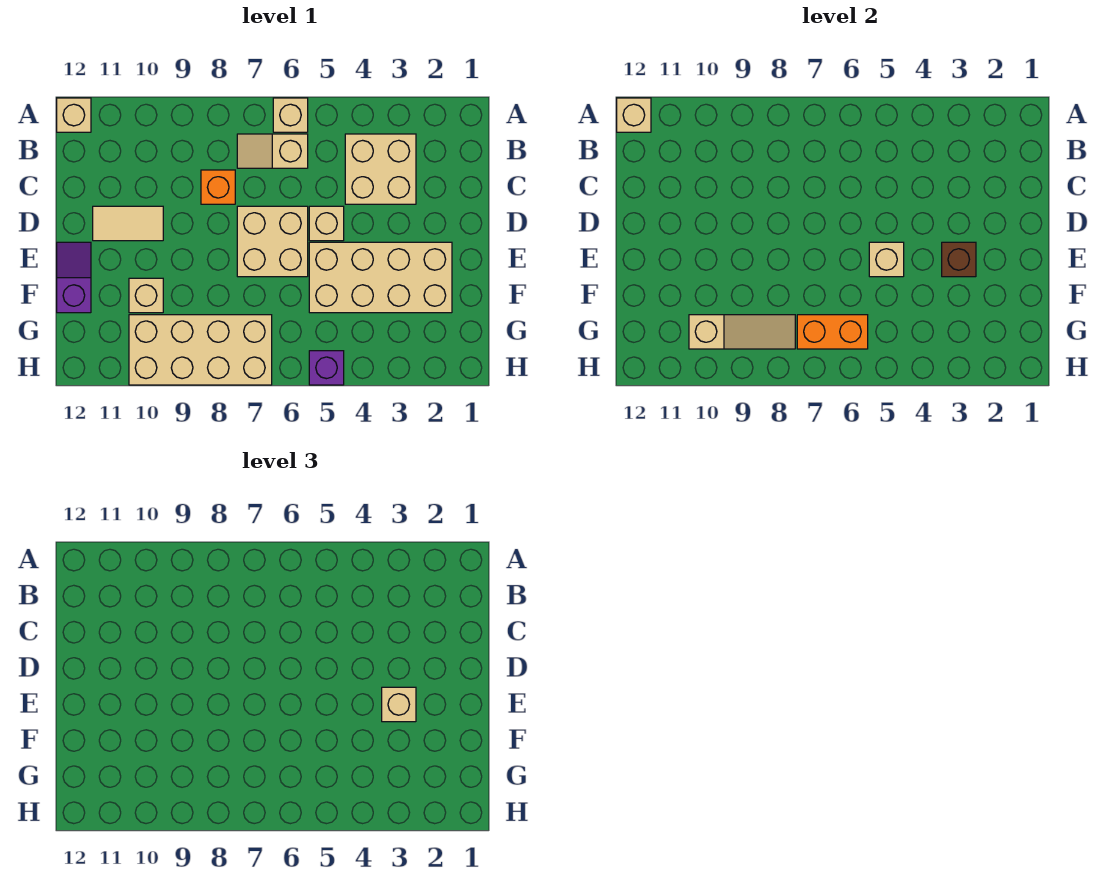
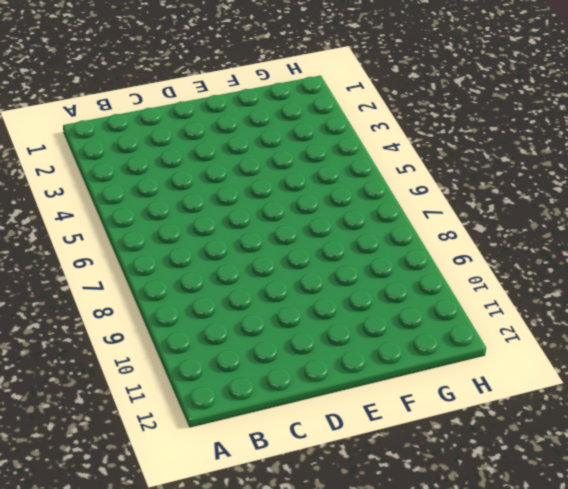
none -> tan brick A6 level 1
none -> tan brick A12 level 1
none -> tan brick B3:C4 level 1

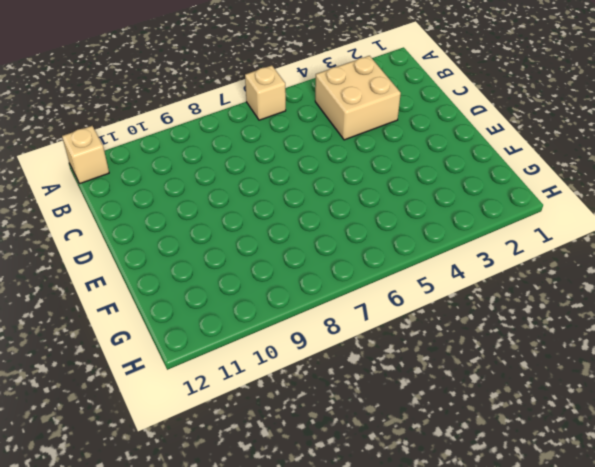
none -> tan slope B6:B7 level 1 top 6
none -> orange brick C8 level 1
none -> tan brick D5 level 1

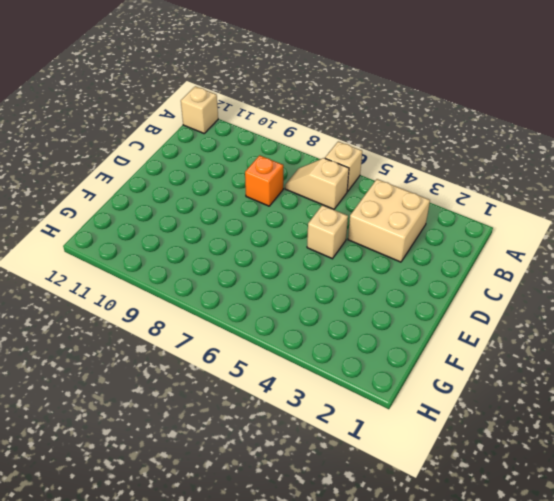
none -> tan brick D6:E7 level 1
none -> tan tile D10:D11 level 1
none -> tan brick E2:F5 level 1

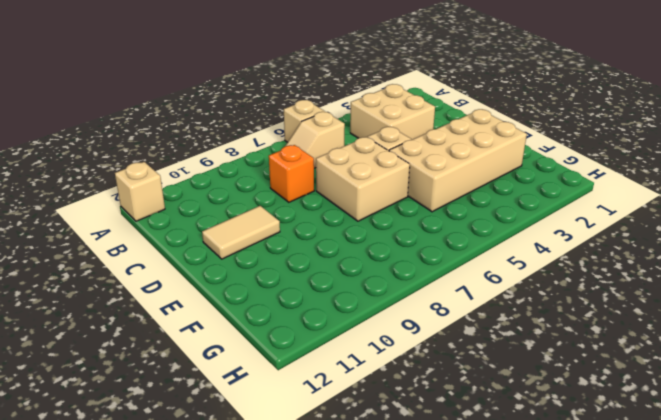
none -> purple slope E12:F12 level 1 top F
none -> tan brick F10 level 1
none -> tan brick G7:H10 level 1

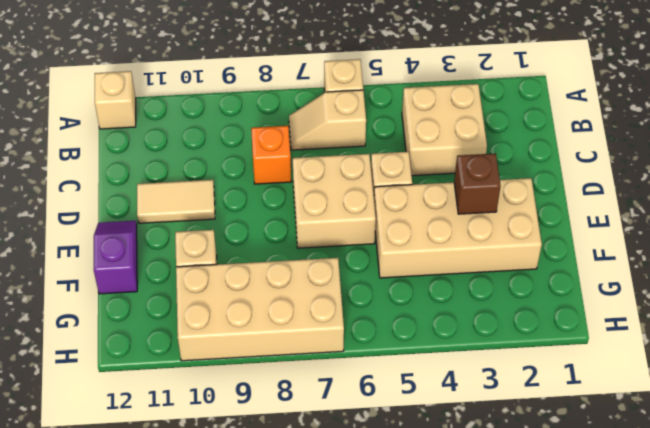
none -> purple brick H5 level 1
none -> tan brick A12 level 2
none -> tan brick E5 level 2

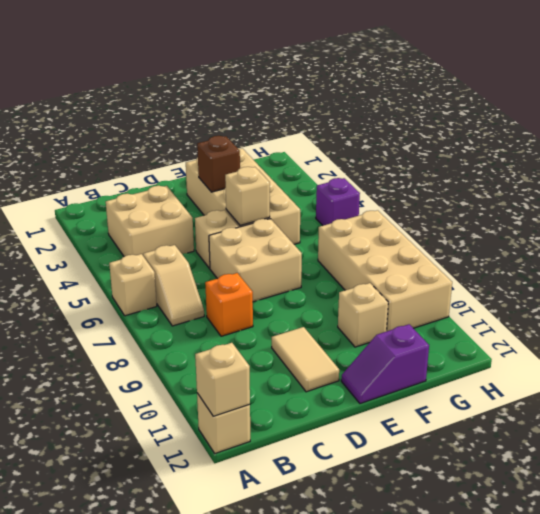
none -> orange brick G6:G7 level 2
none -> tan slope G8:G10 level 2 top 10
none -> tan brick E3 level 3

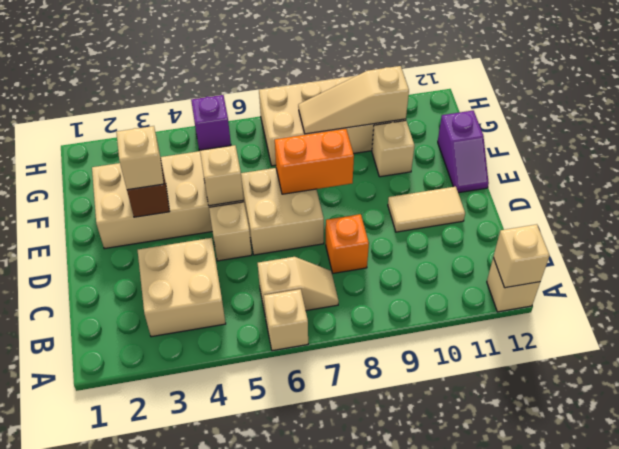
orange brick E7:E8 level 2 -> orange brick G6:G7 level 2

